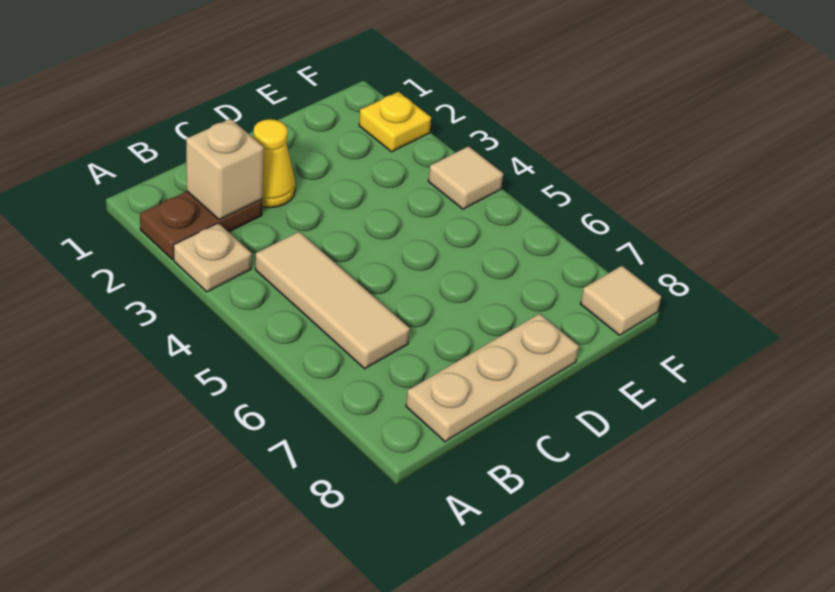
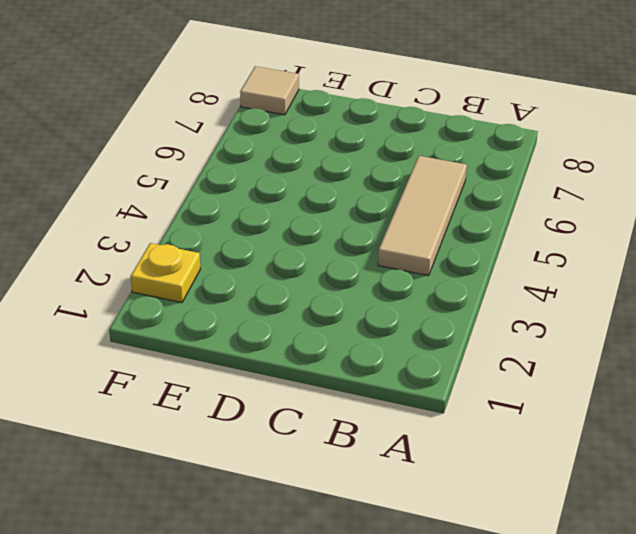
none -> brown plate A2:B2 level 1
none -> tan plate A3 level 1

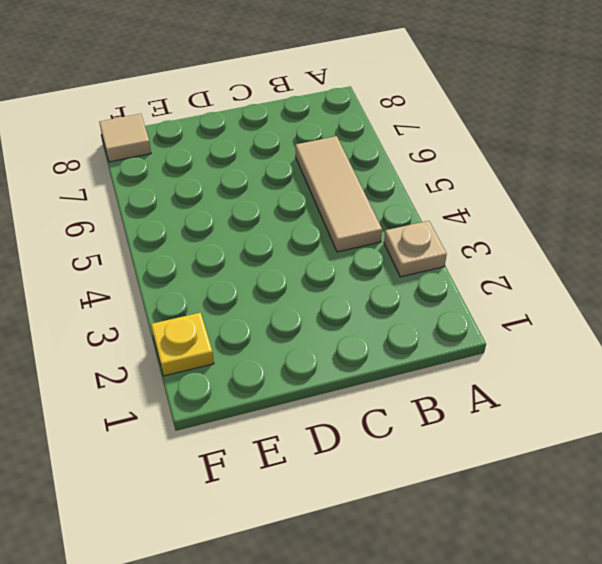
none -> brown plate A2:B2 level 1
none -> tan plate B8:D8 level 1

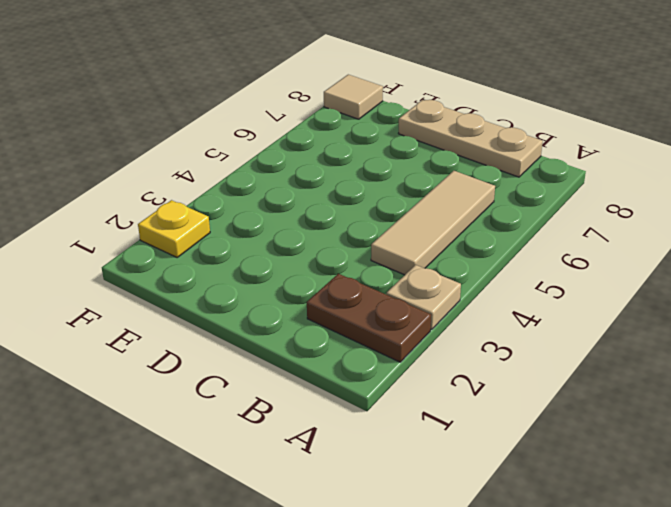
none -> yellow cone C2 level 1
none -> tan tile F4 level 1

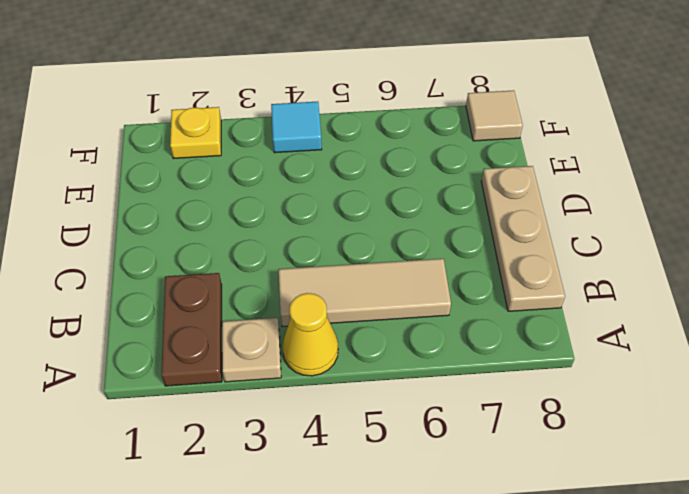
yellow cone A4 level 1 -> yellow cone C2 level 1
cyan tile F4 level 1 -> tan tile F4 level 1
none -> tan brick B2 level 2

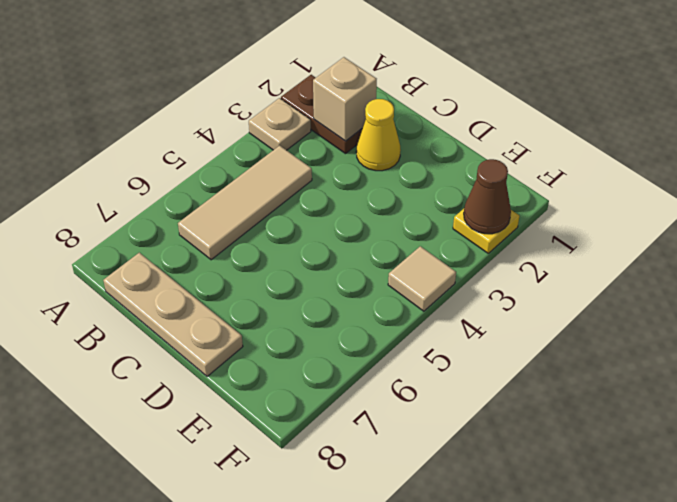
brown cone F2 level 2 -> none
none -> tan tile F8 level 1

